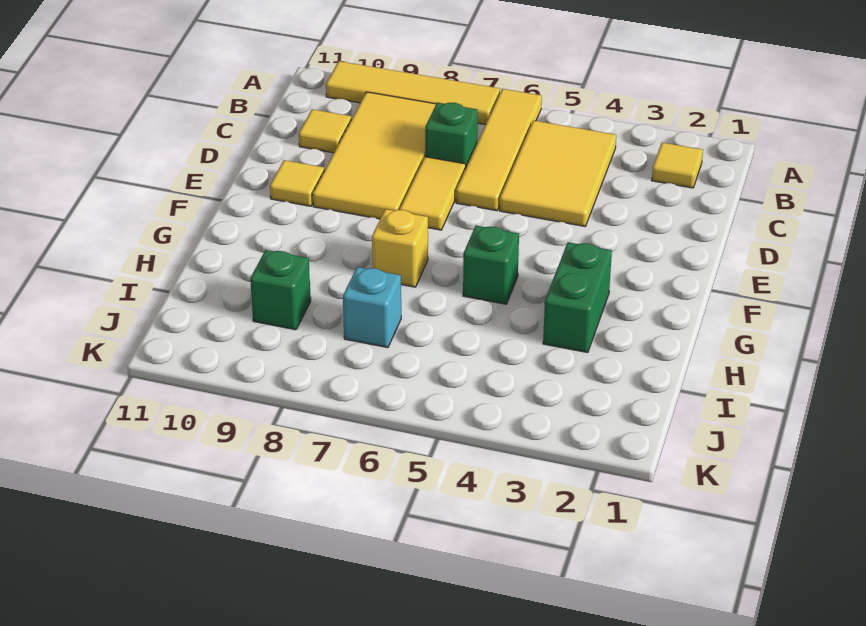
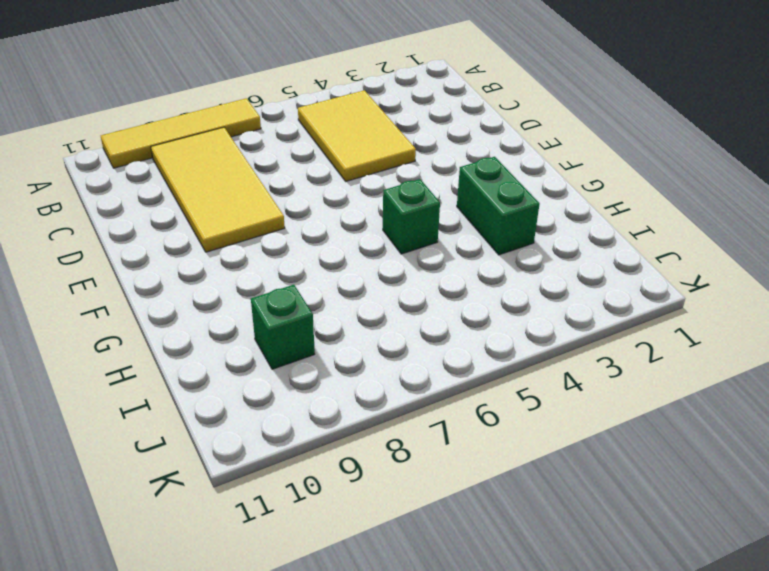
none -> yellow tile A6:D6 level 1
none -> yellow tile B2 level 1
none -> green brick C7 level 1

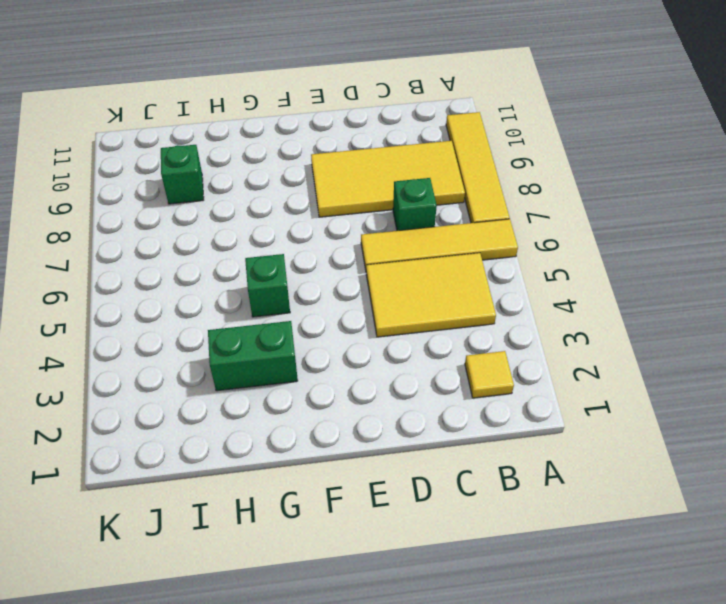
none -> yellow tile C10 level 1
none -> yellow tile D7:E7 level 1
none -> yellow tile E10 level 1

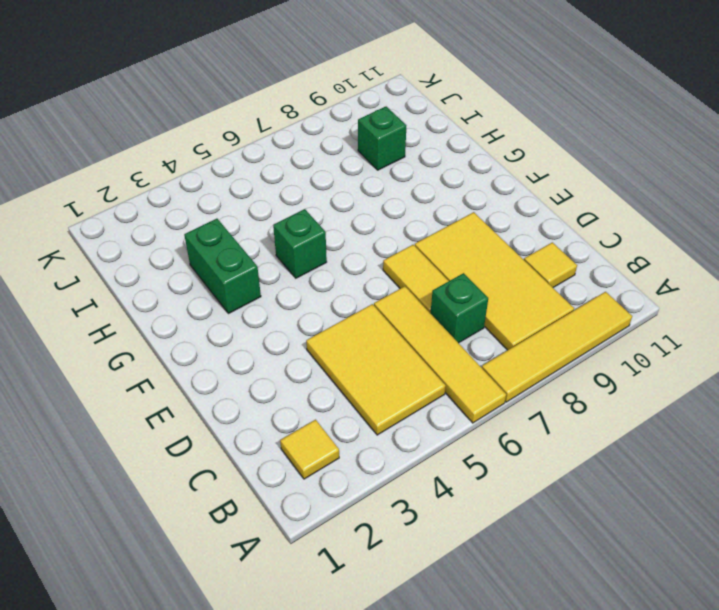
none -> yellow tile E10 level 1
none -> yellow brick G7 level 1
none -> cyan brick I7 level 1

